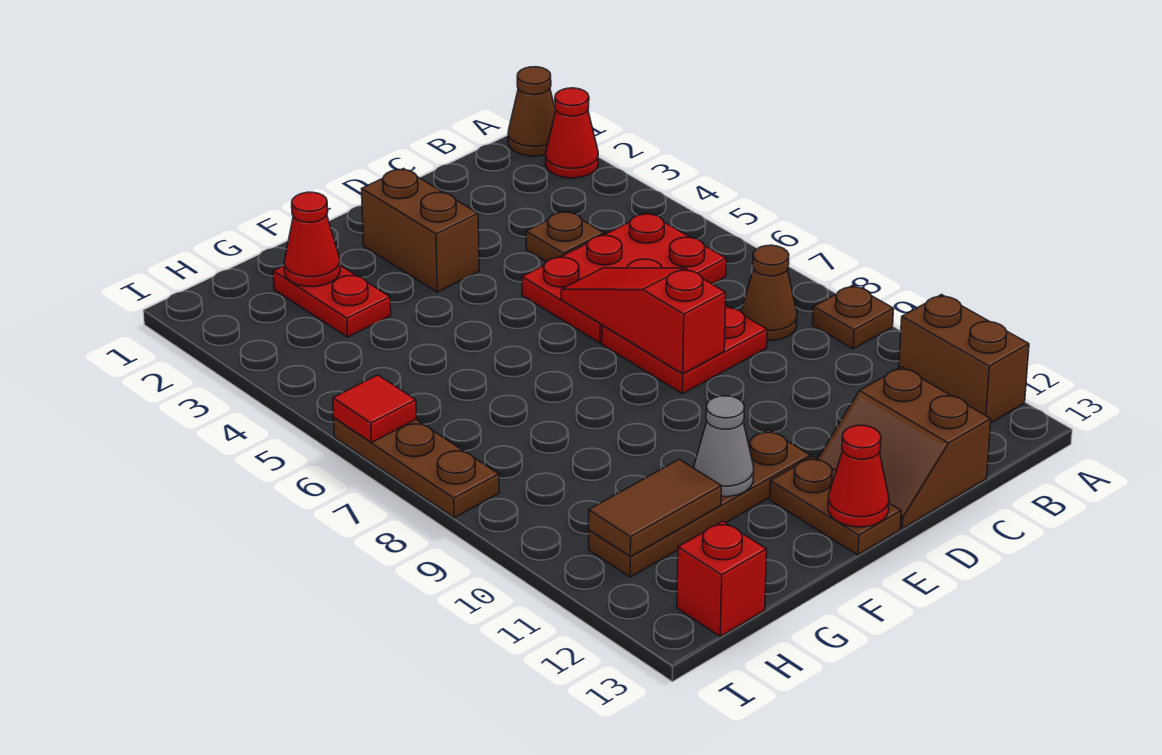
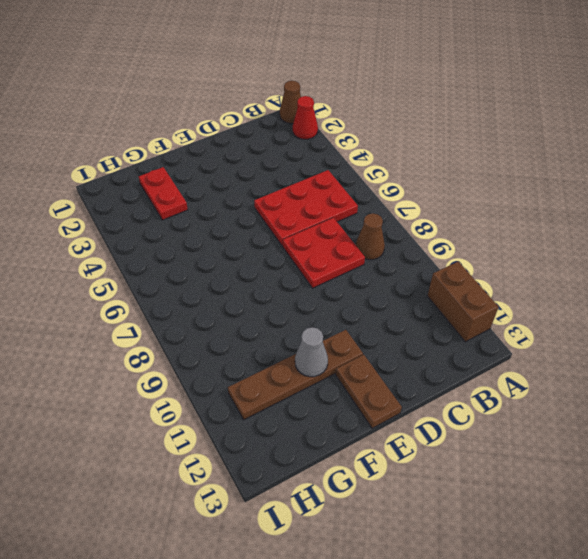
none -> brown plate A9 level 1
none -> brown plate C4 level 1
none -> brown slope C12:D13 level 1 top C

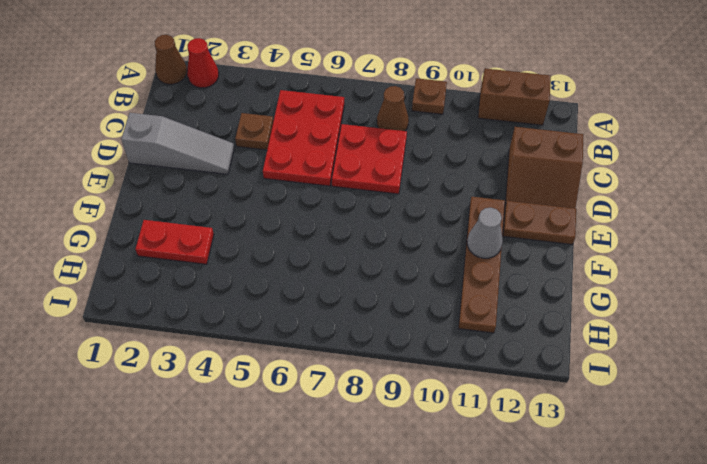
grey slope D1:D3 level 1 top 1 -> none
none -> brown brick E2:E3 level 1
none -> red brick H13 level 1
none -> brown plate I6:I8 level 1

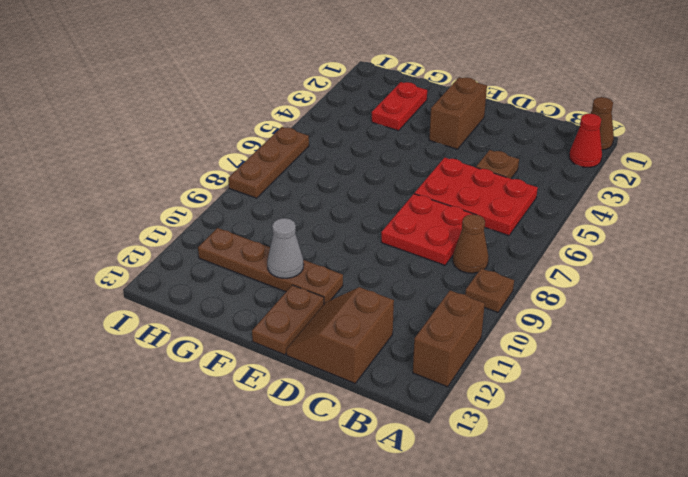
none -> red brick H13 level 1
none -> red slope D6:D8 level 2 top 8
none -> red cone E13 level 2

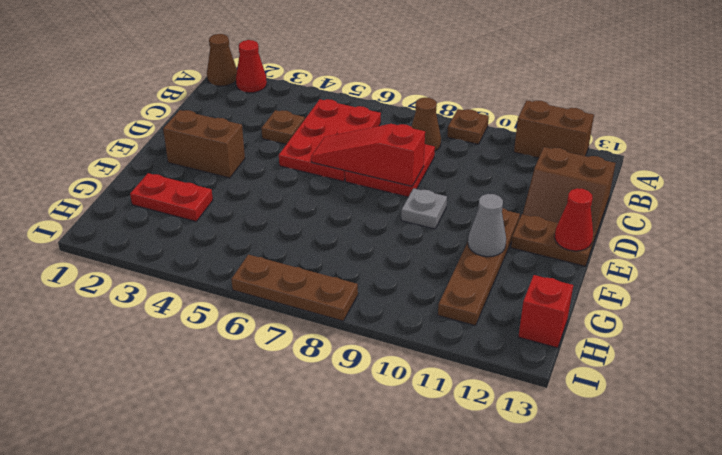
grey plate E9 level 1 -> none
none -> red cone G2 level 2
none -> brown tile G11:H11 level 2
none -> red tile I6 level 2

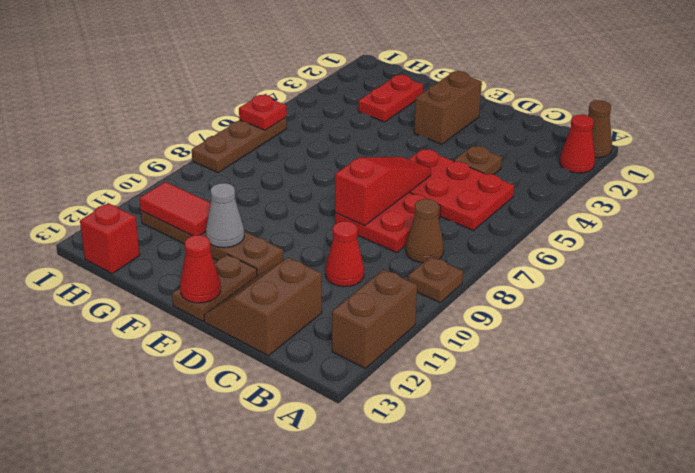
red cone C10 level 1 -> red cone G2 level 2
red tile G11:H11 level 2 -> brown tile G11:H11 level 2
red plate I6 level 2 -> red tile I6 level 2

